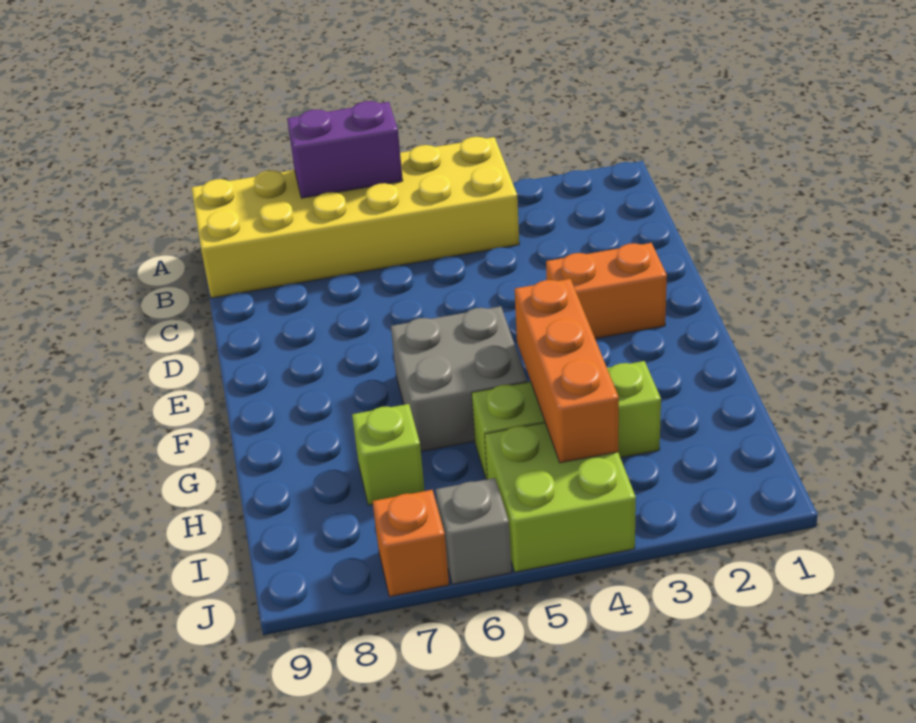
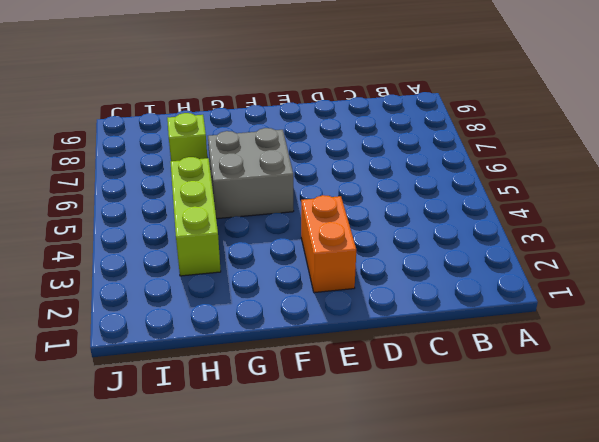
none -> yellow brick A4:B9 level 1
none -> lime brick I4:J5 level 1

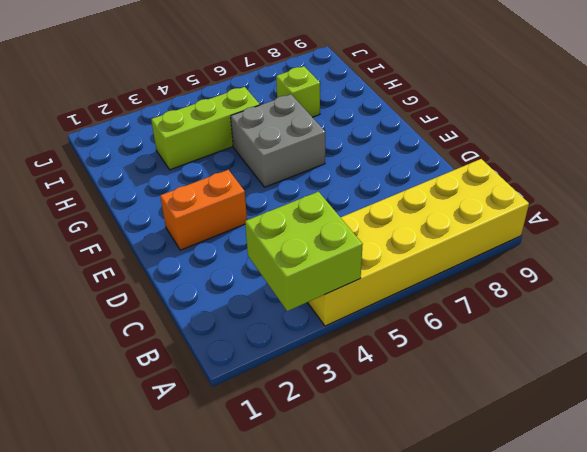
lime brick A3:B4 level 2 -> lime brick I4:J5 level 1
none -> grey brick J6 level 1
none -> orange brick J7 level 1

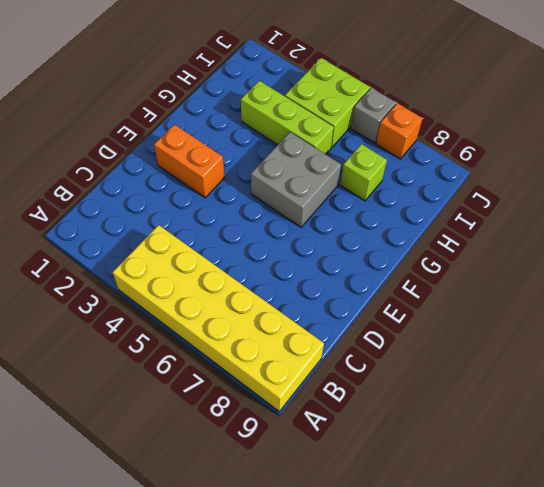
none -> purple brick A6:A7 level 2
none -> orange brick G4:I4 level 2

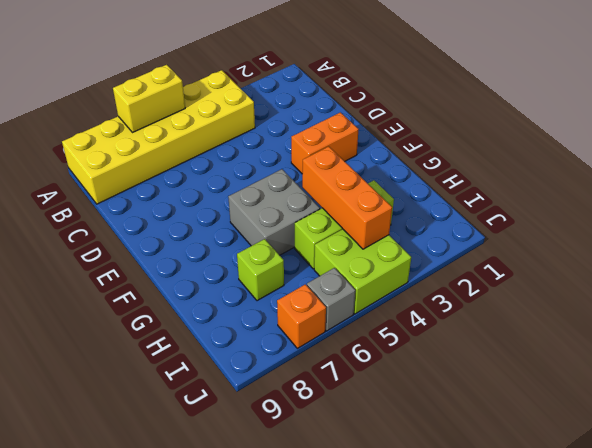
yellow brick A6:A7 level 2 -> purple brick A6:A7 level 2

